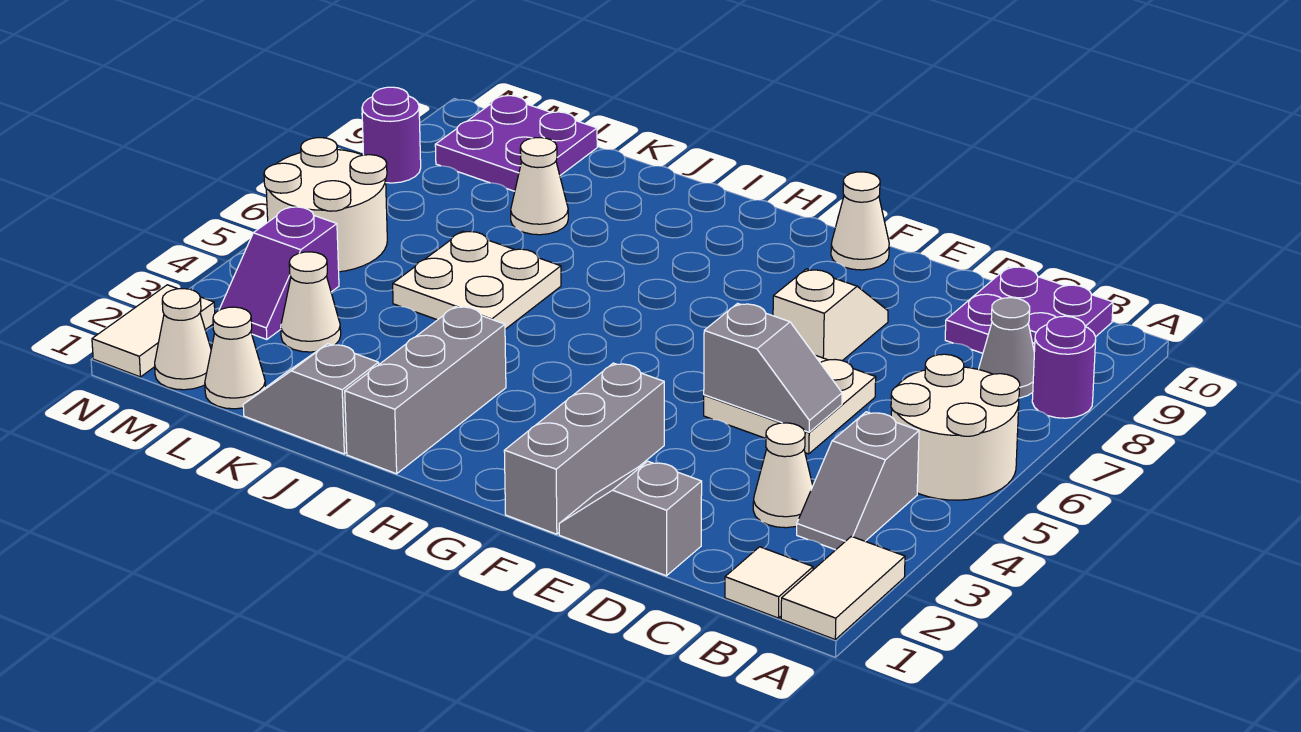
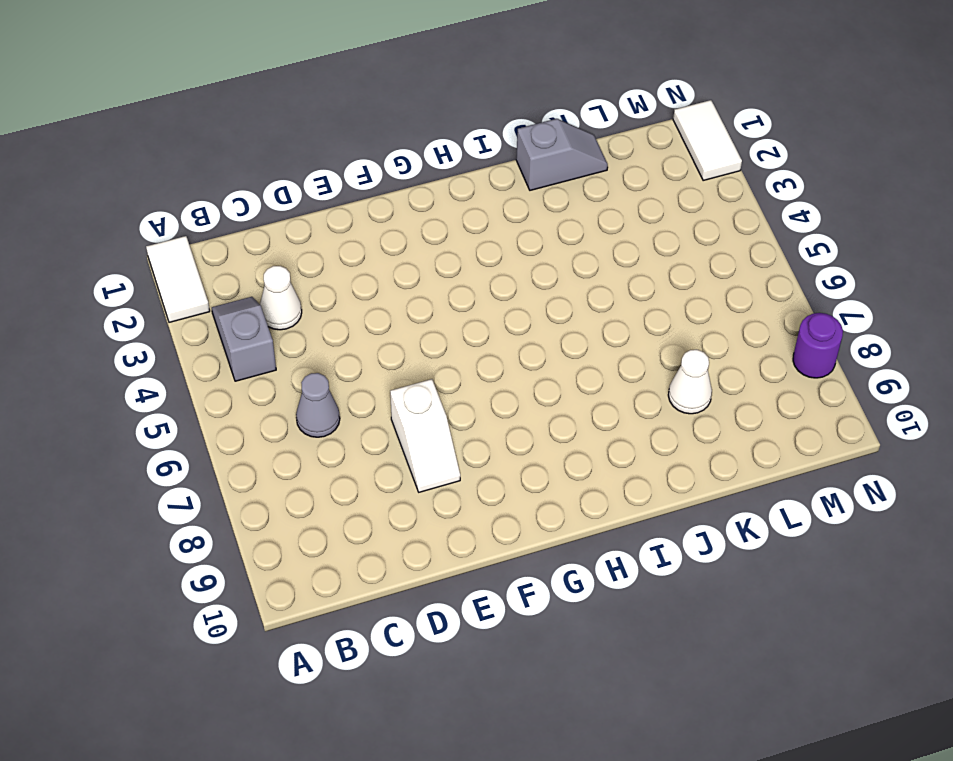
grey cone C6 level 1 -> grey cone B8 level 1
none -> white round brick A5:B6 level 1
none -> purple round brick A8 level 1
none -> white tile B1 level 1

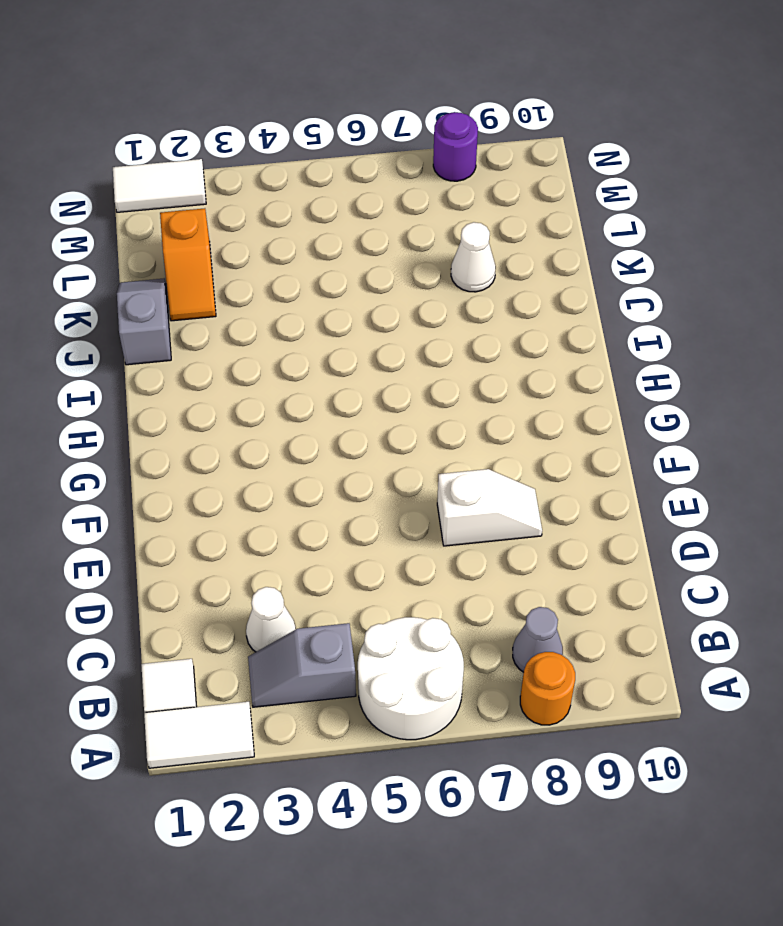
orange round brick A8 level 1 -> purple round brick A8 level 1
orange slope K2:L2 level 1 top L -> none
none -> purple plate B9:C10 level 1
none -> grey slope D1:E1 level 1 top D
none -> white plate D5:E6 level 1

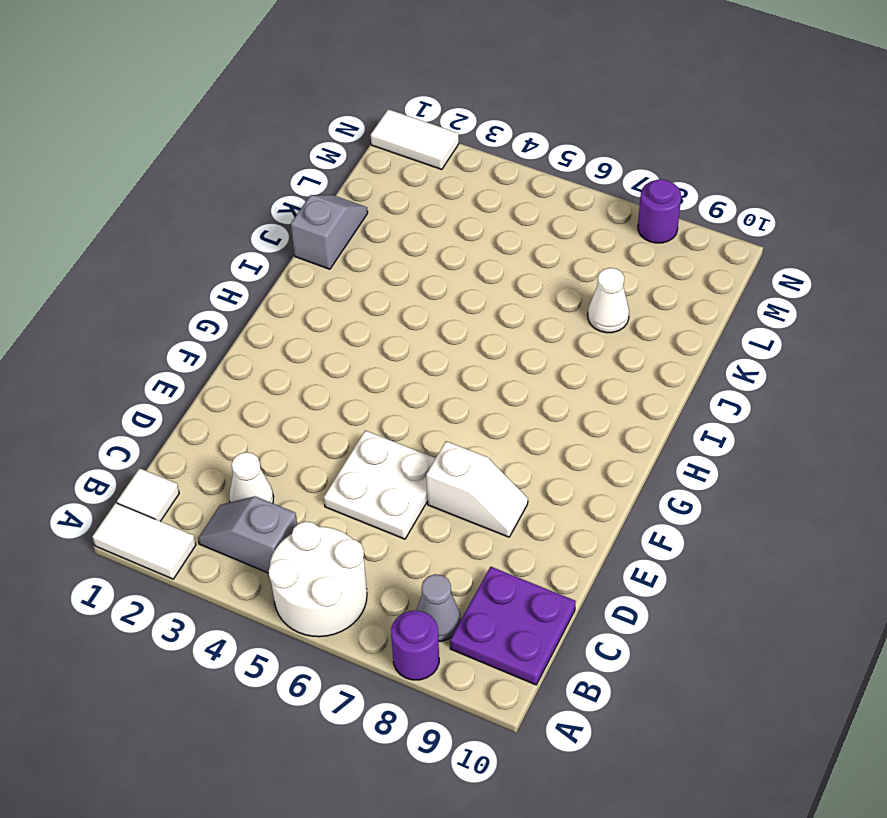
none -> grey slope D1:E1 level 1 top D
none -> grey brick F1:F3 level 1
none -> white cone F10 level 1

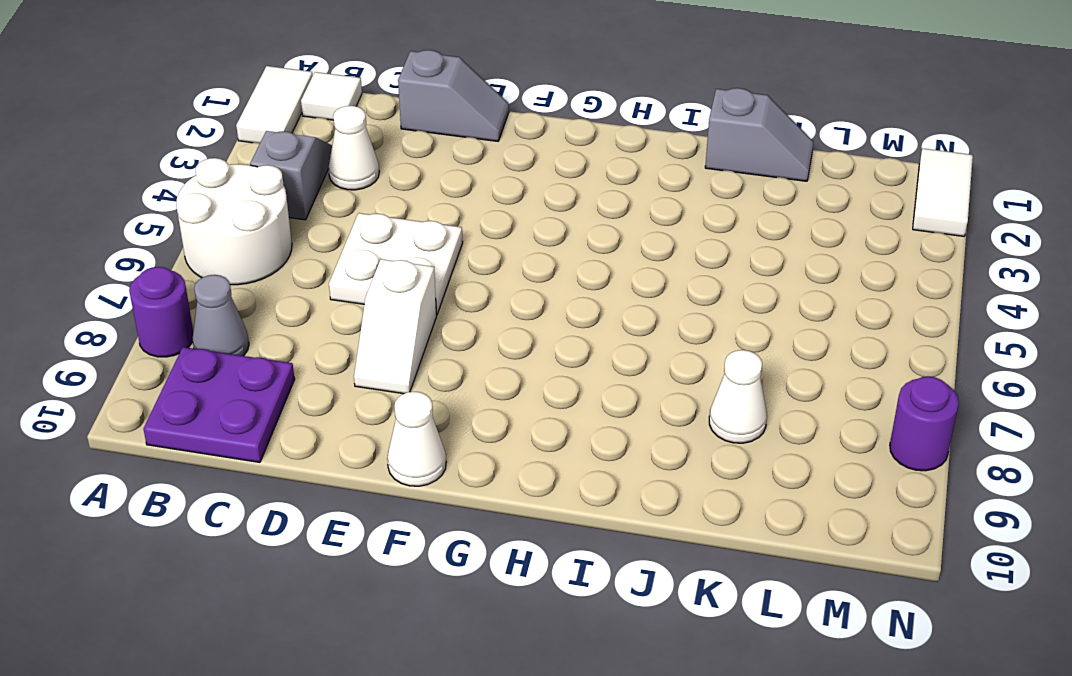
none -> grey brick F1:F3 level 1
none -> grey brick I1:I3 level 1
none -> white plate J5:K6 level 1

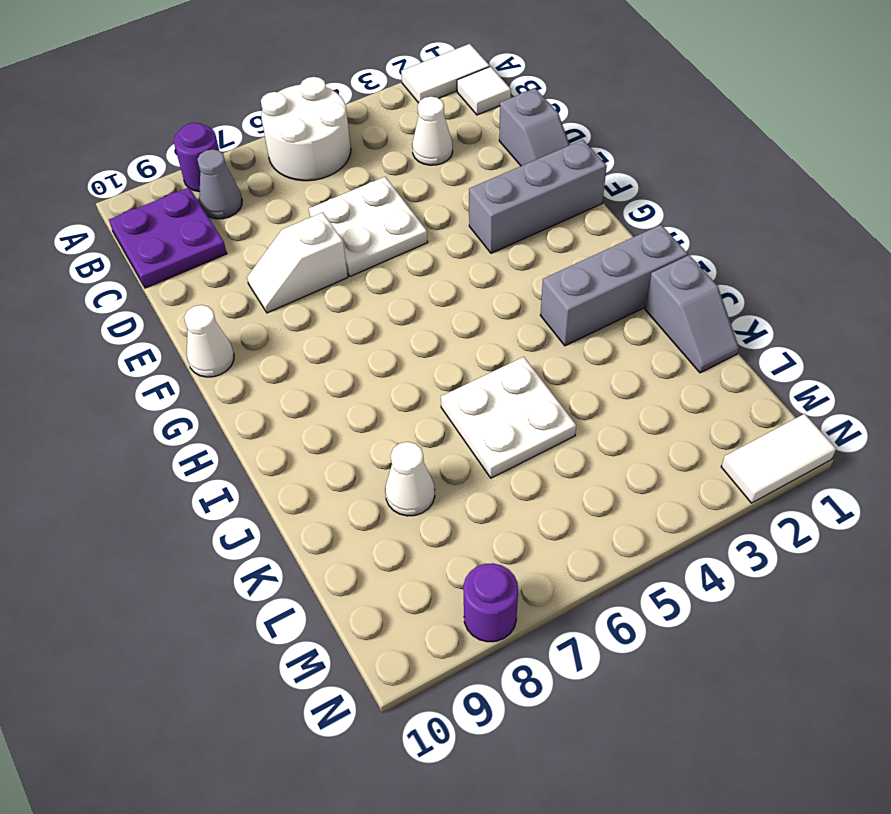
none -> grey slope B3:B4 level 1 top 4
none -> white cone L1 level 1
none -> white cone L3 level 1

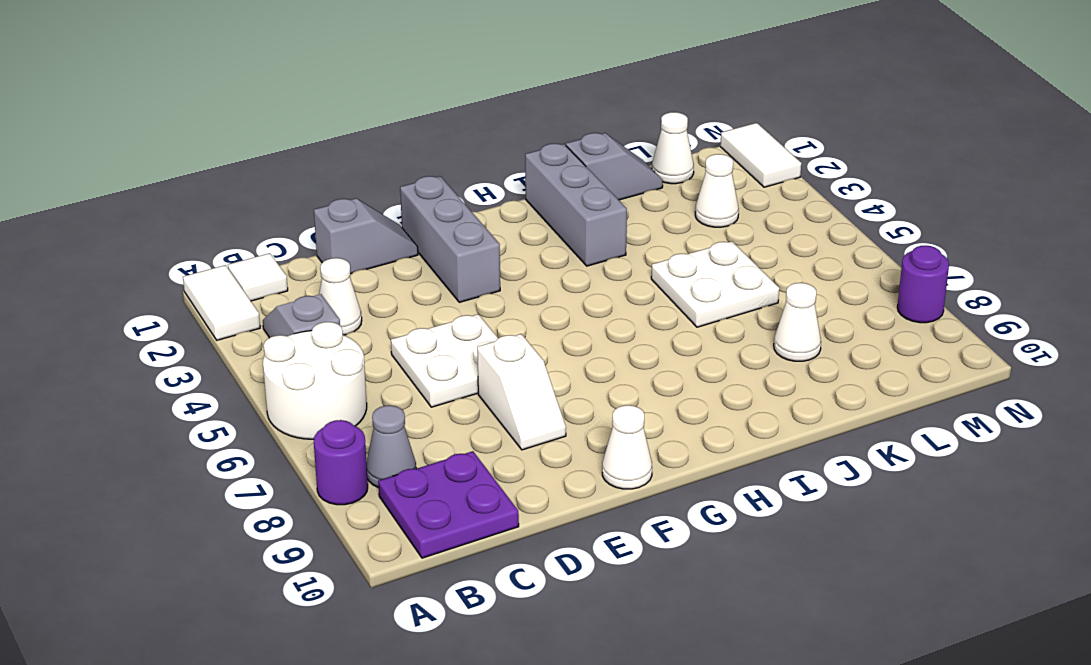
none -> purple plate L9:M10 level 1
none -> white cone M1 level 1
none -> purple slope M3:M4 level 1 top 4

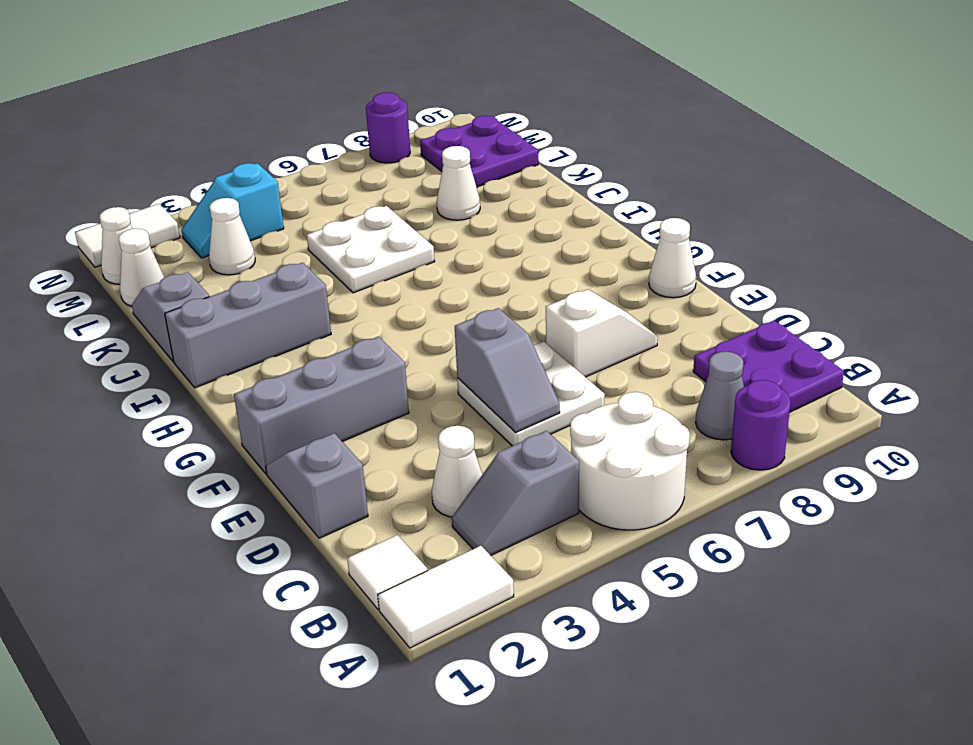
cyan slope M3:M4 level 1 top 4 -> purple slope M3:M4 level 1 top 4
none -> white round brick M5:N6 level 1

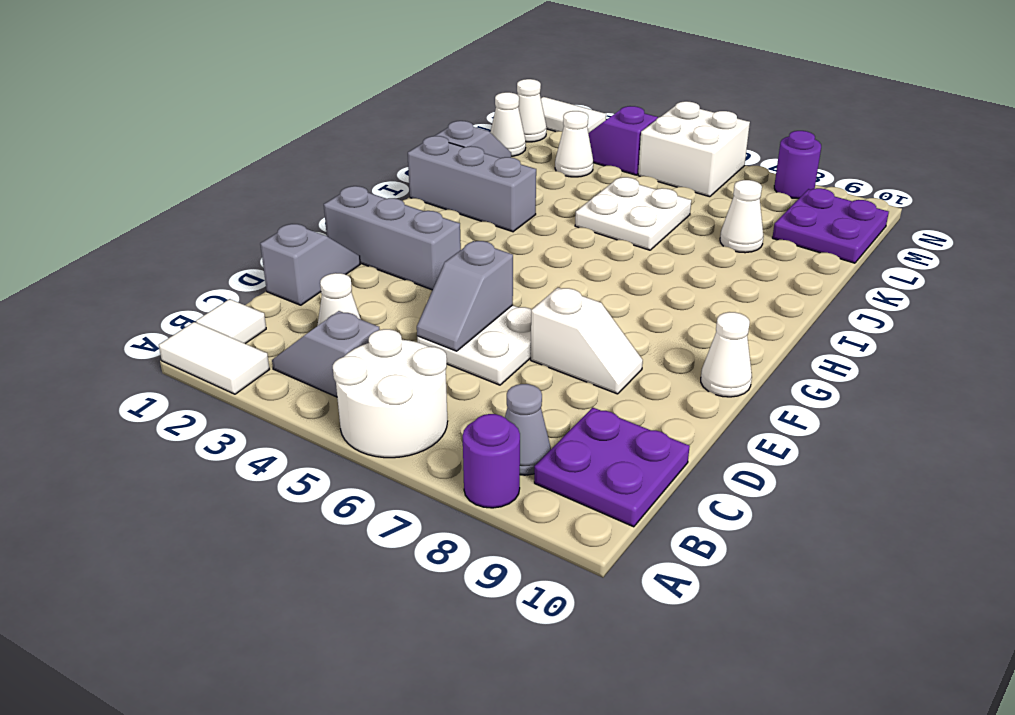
white brick M5:N6 level 1 -> white round brick M5:N6 level 1

